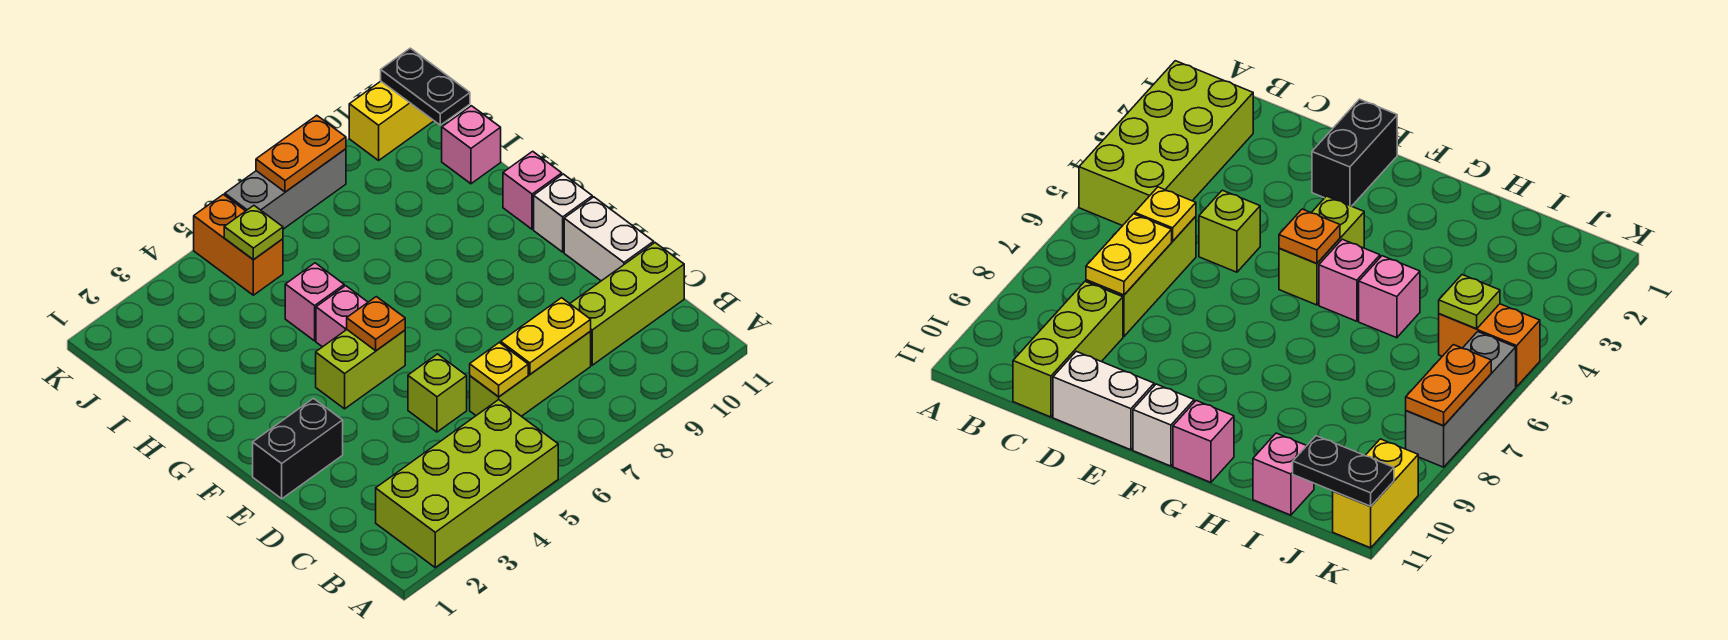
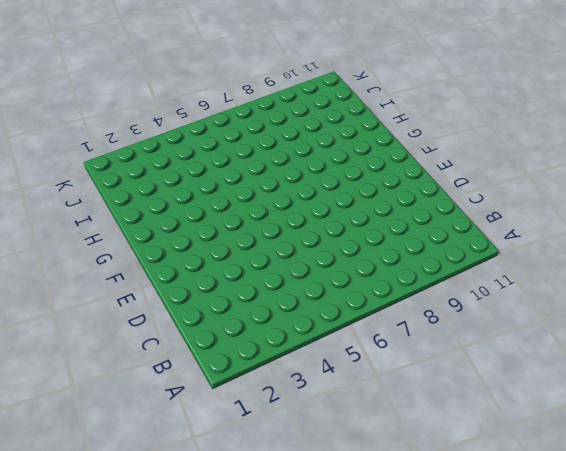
none -> lime brick A2:B5 level 1
none -> lime brick C6:C8 level 1
none -> lime brick C9:C11 level 1

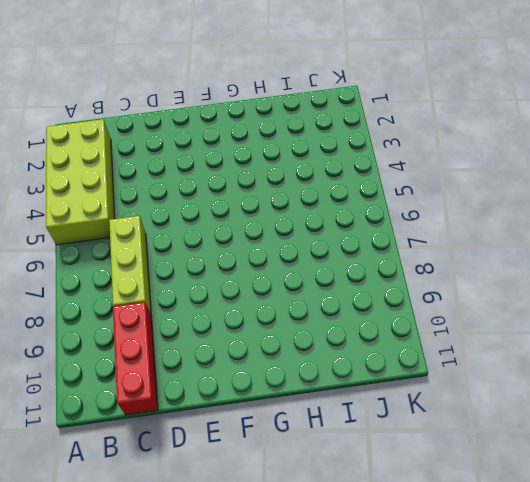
red brick C9:C11 level 1 -> lime brick C9:C11 level 1
none -> lime brick D5 level 1
none -> white brick D11:E11 level 1
none -> black brick E1:E2 level 1

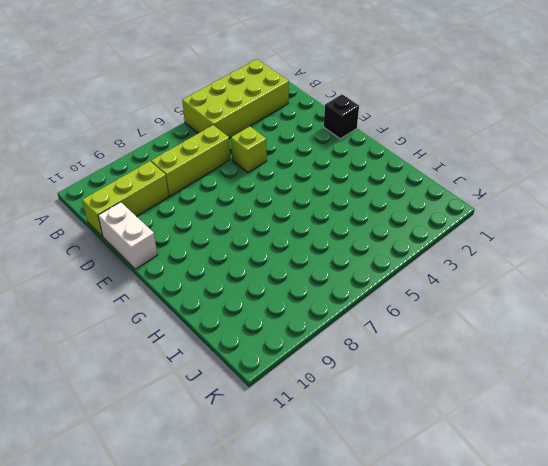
black brick E1 level 1 -> black brick E1:E2 level 1
none -> lime brick F4:F5 level 1
none -> white brick F11 level 1
none -> pink brick G5 level 1

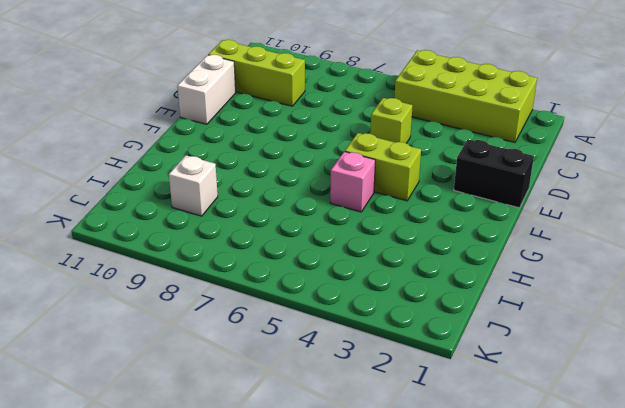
white brick I9 level 1 -> white brick F11 level 1
none -> lime brick C6:C8 level 1
none -> pink brick G11 level 1
none -> pink brick H5 level 1

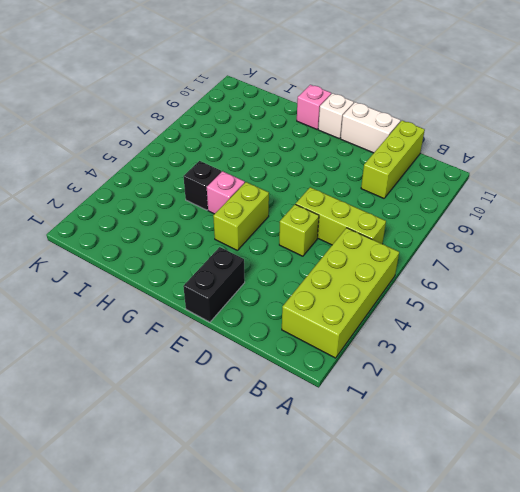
lime brick B6:D6 level 1 -> lime brick C6:C8 level 1
black brick H5 level 1 -> pink brick H5 level 1
none -> pink brick I11 level 1
none -> orange brick J5:K5 level 1
none -> grey brick K6:K8 level 1

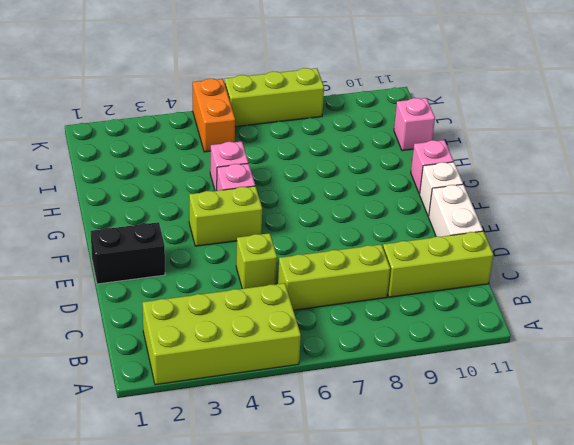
lime brick K6:K8 level 1 -> grey brick K6:K8 level 1
none -> yellow brick K10:K11 level 1
none -> yellow plate C6 level 2
none -> yellow plate C7:C8 level 2

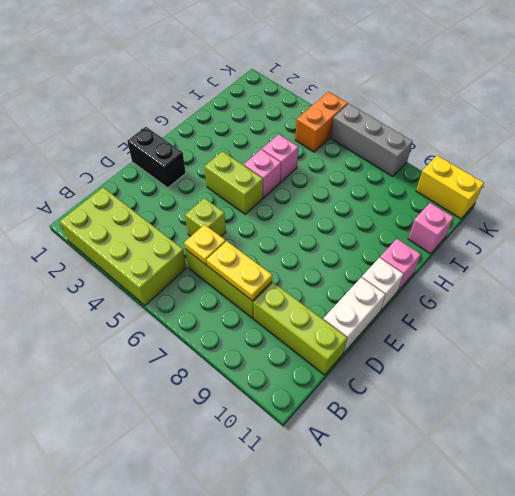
none -> orange plate F5 level 2
none -> lime plate J5 level 2
none -> black plate J11:K11 level 2

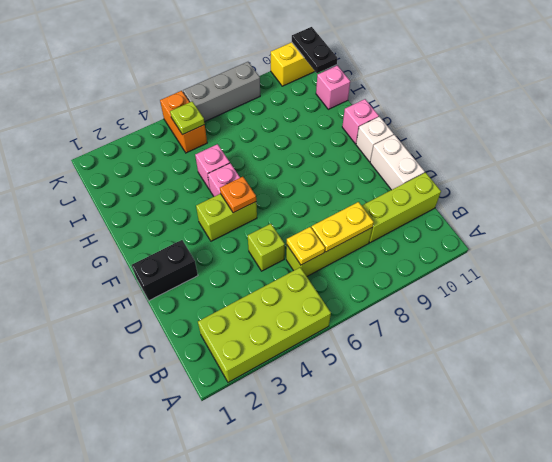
none -> orange plate K7:K8 level 2

